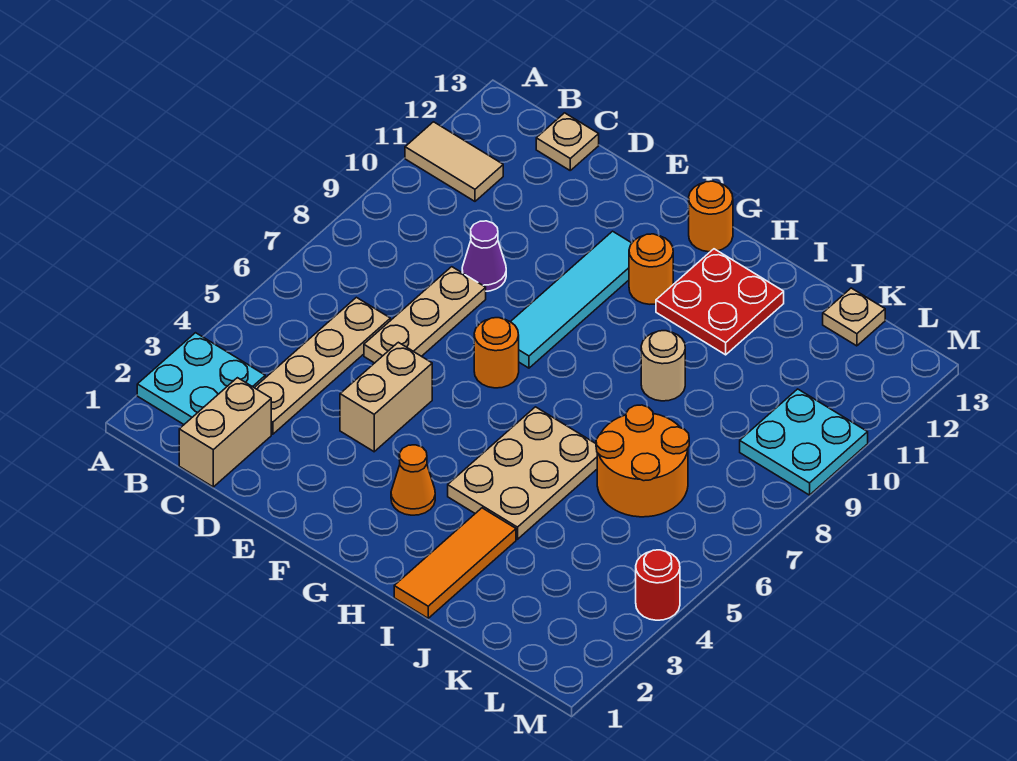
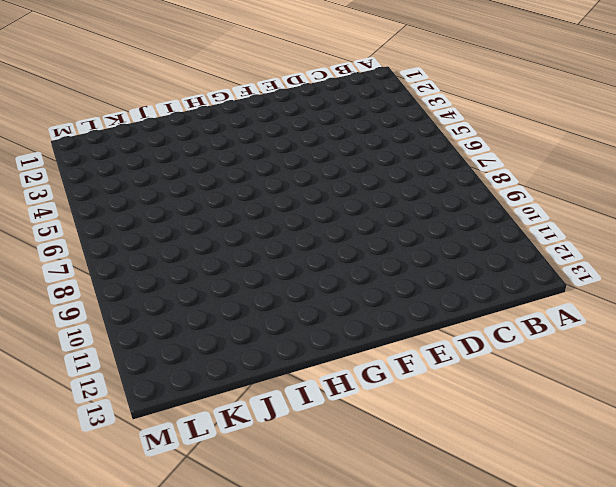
none -> cyan plate A2:B3 level 1
none -> tan tile A11:B11 level 1
none -> tan brick C1:C2 level 1

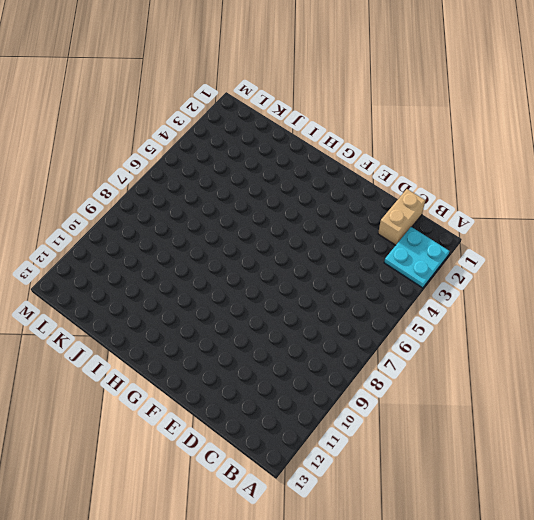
none -> tan tile A11:B11 level 1
none -> tan plate C3:C6 level 1
none -> tan plate C13 level 1

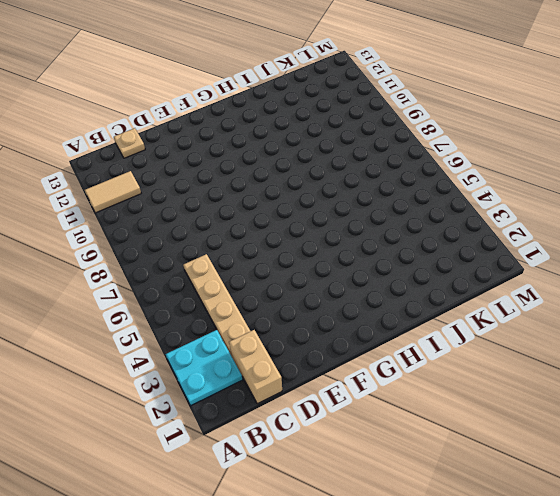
none -> tan plate D6:D8 level 1
none -> purple cone D9 level 1
none -> tan brick E4:E5 level 1

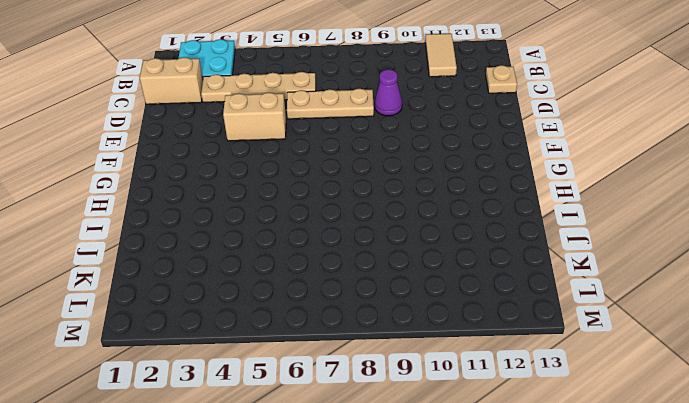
none -> orange round brick F7 level 1
none -> cyan tile F8:F11 level 1
none -> orange cone G3 level 1

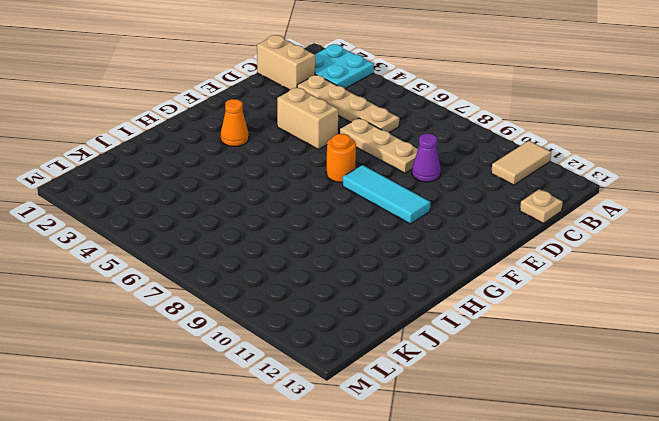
cyan tile F8:F10 level 1 -> cyan tile F8:F11 level 1
none -> orange round brick G11 level 1
none -> orange round brick G13 level 1
none -> tan plate H4:I6 level 1

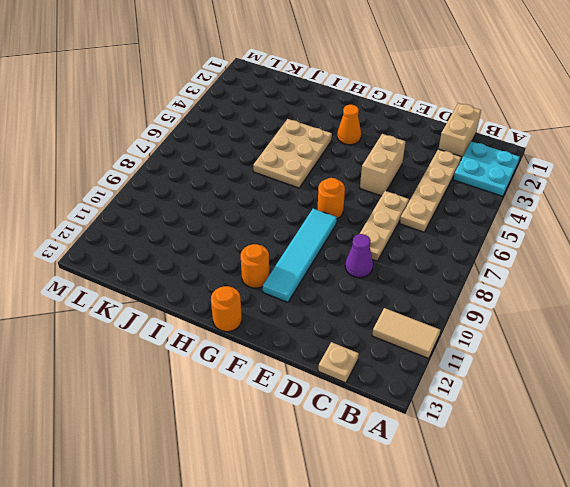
none -> red plate H11:I12 level 1
none -> orange tile I1:I3 level 1
none -> tan round brick I9 level 1

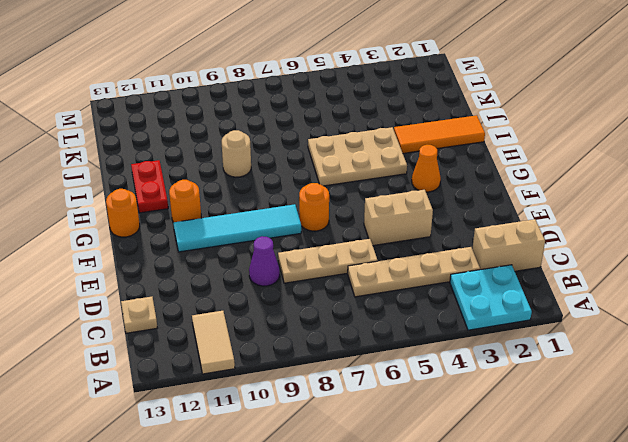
red plate H12:I12 level 1 -> red plate H11:I12 level 1
none -> orange round brick J6:K7 level 1
none -> tan plate K13 level 1
none -> cyan plate L9:M10 level 1

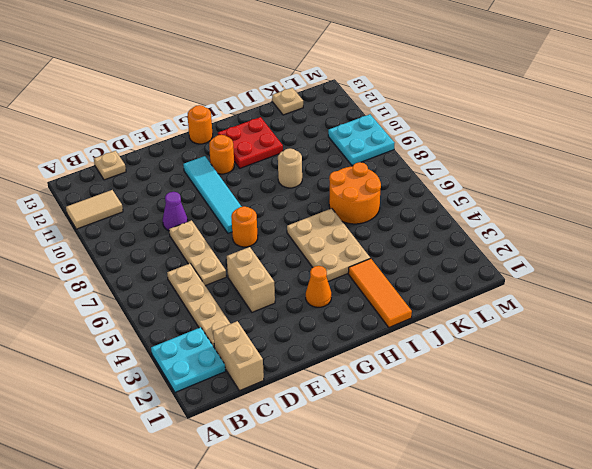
none -> red round brick M4 level 1

